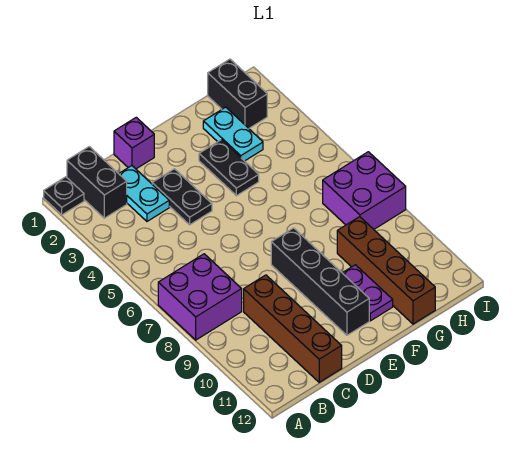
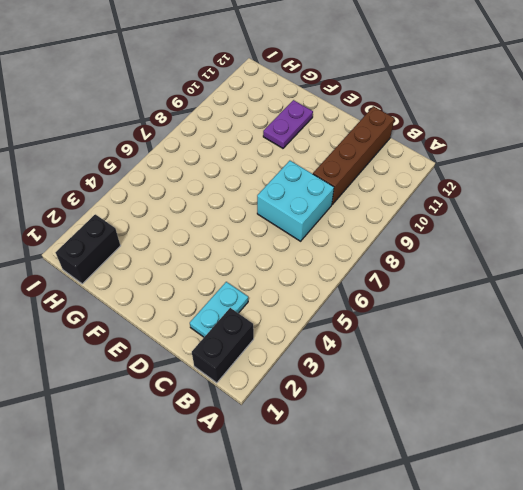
cyan brick C7:D8 level 1 -> none
none -> black plate A1 level 1
none -> purple brick A7:B8 level 1
none -> purple brick D1 level 1

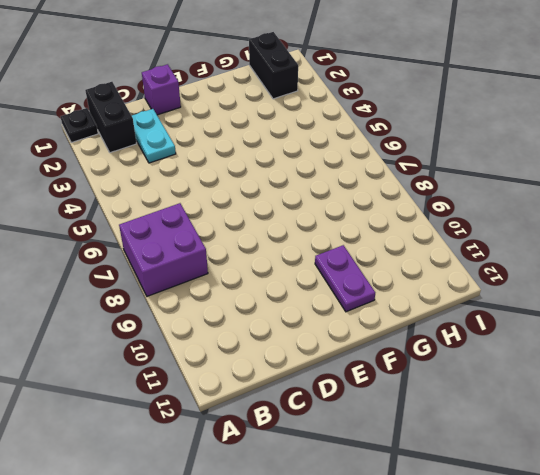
none -> brown brick C9:C12 level 1
none -> black plate D3:D4 level 1
none -> black brick E8:E11 level 1

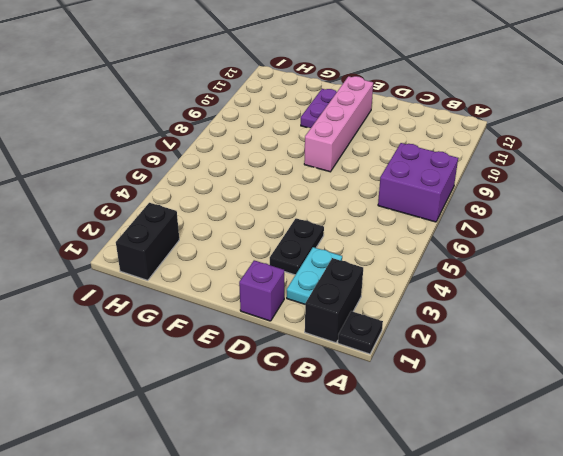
pink brick E8:E11 level 1 -> black brick E8:E11 level 1
none -> brown brick C9:C12 level 1
none -> black plate F3:F4 level 1
none -> cyan plate G2:G3 level 1

